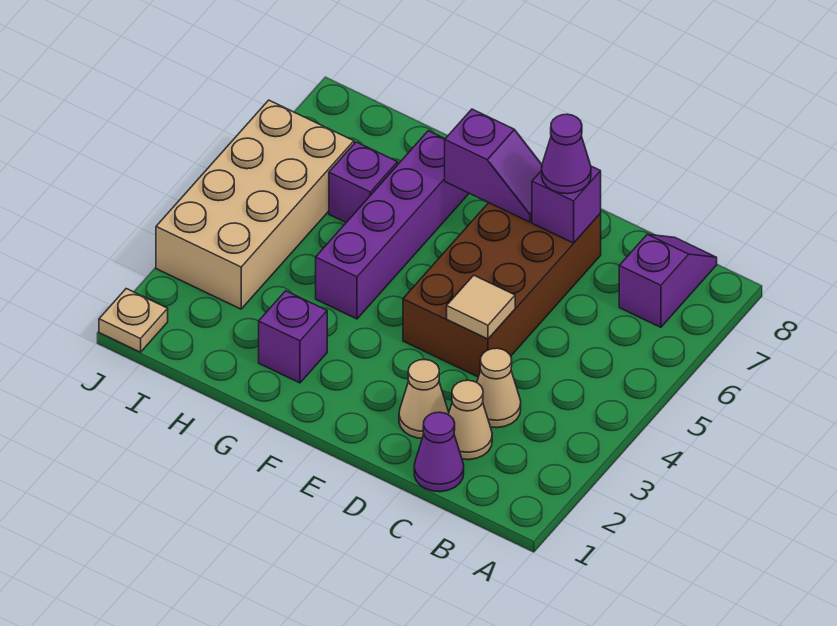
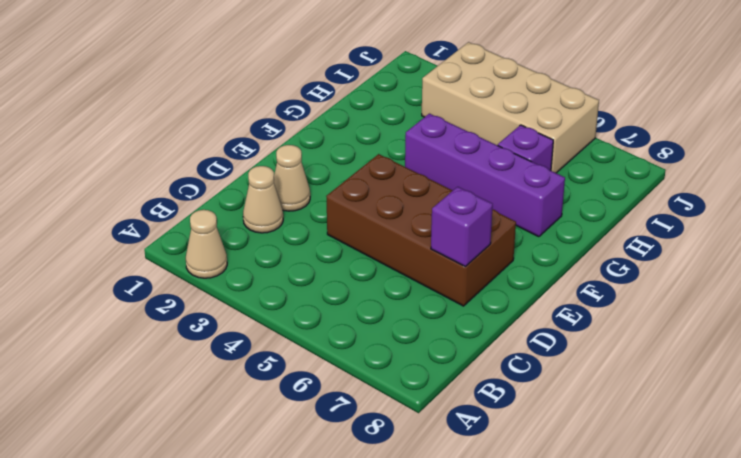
tan cone A2 level 1 -> tan cone C3 level 1
none -> purple slope B7:B8 level 1 top 7
none -> purple cone C1 level 1
none -> purple brick G2 level 1

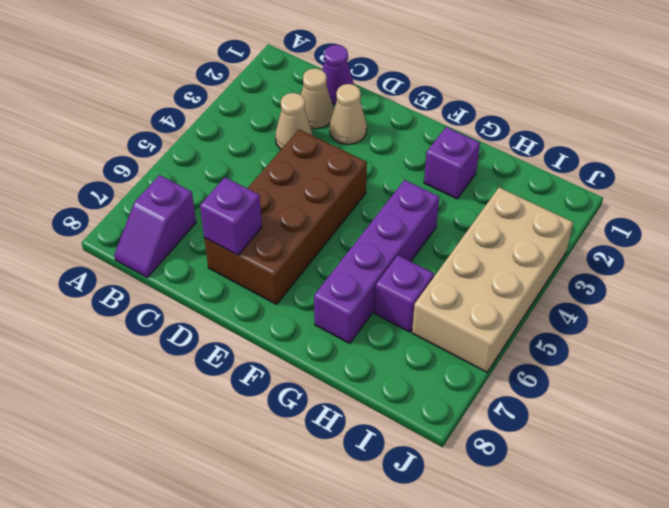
none -> tan plate J1 level 1
none -> tan tile D4 level 2
none -> purple slope E7:F7 level 2 top F

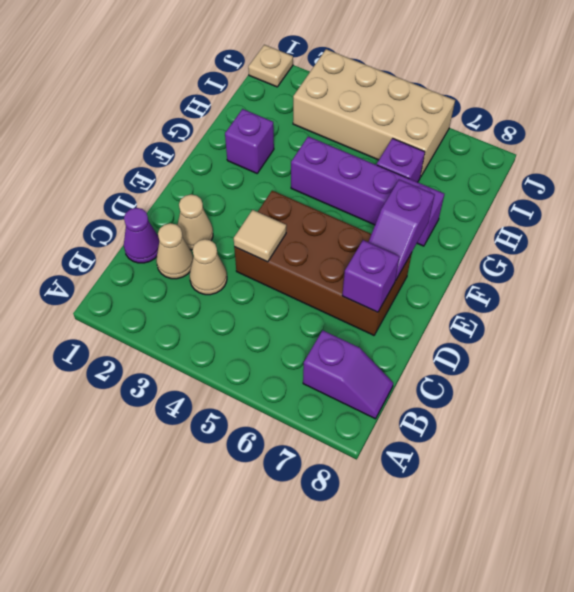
none -> purple cone D7 level 3

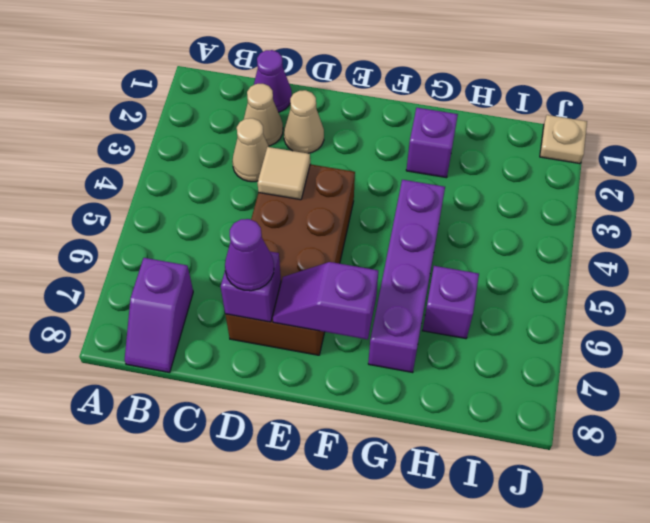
none -> tan brick I3:J6 level 1

